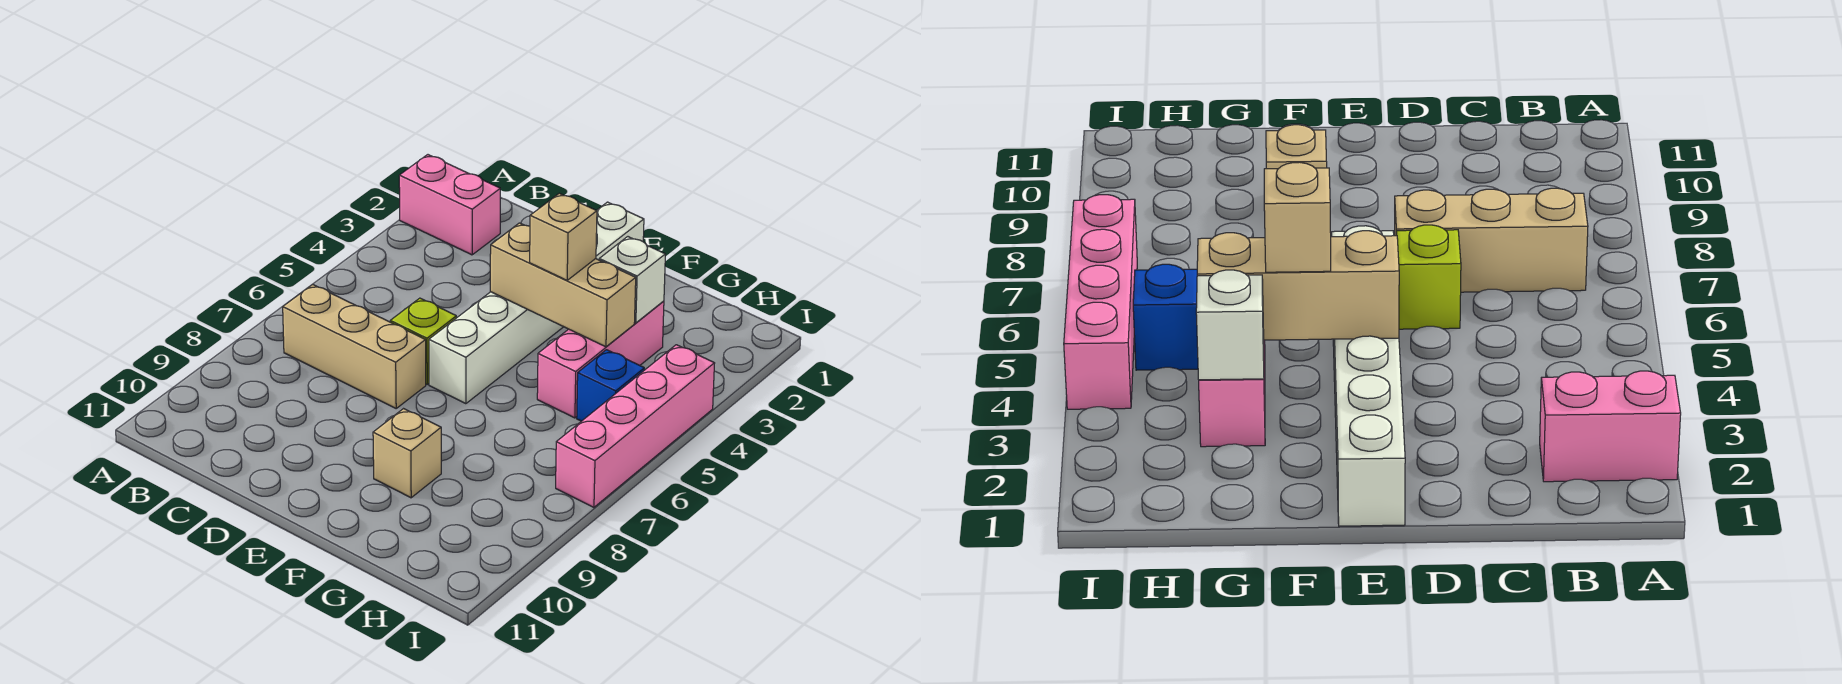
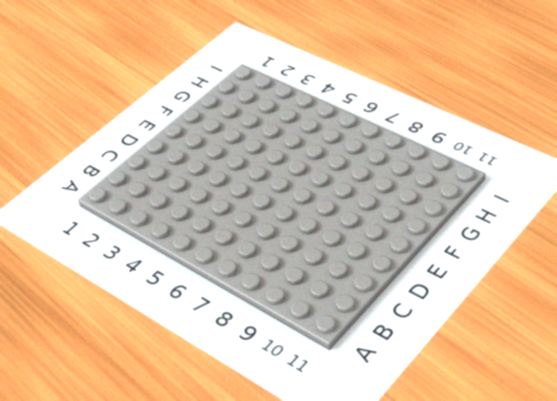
none -> pink brick A2:B2 level 1
none -> tan brick B7:D7 level 1

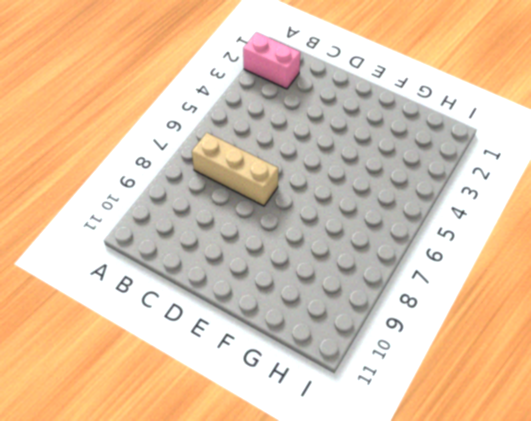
none -> lime brick D6 level 1
none -> white brick E1:E6 level 1

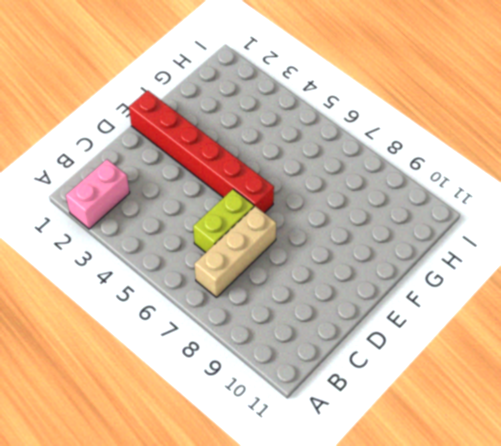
lime brick C6:D6 level 1 -> lime brick D6 level 1
red brick E1:E6 level 1 -> white brick E1:E6 level 1
none -> tan brick F9 level 1
none -> pink brick G3:G5 level 1

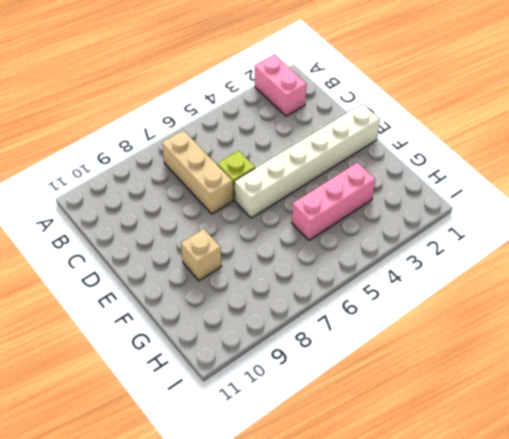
none -> blue brick H5 level 1
none -> pink brick I4:I7 level 1

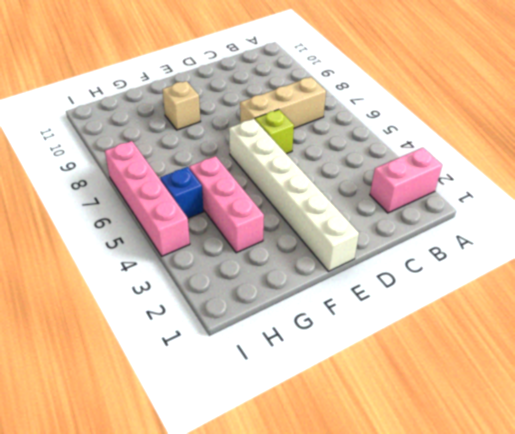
none -> tan brick E4:G4 level 2
none -> white brick G3 level 2

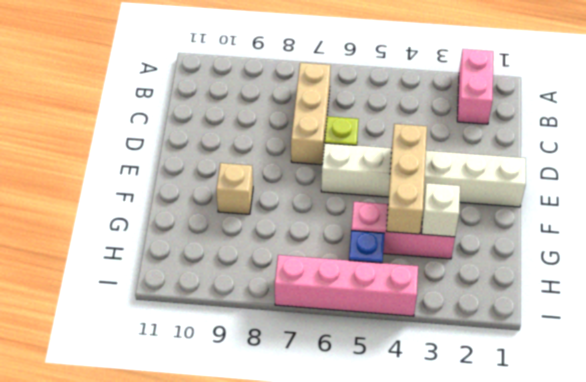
none -> tan brick F4 level 3

